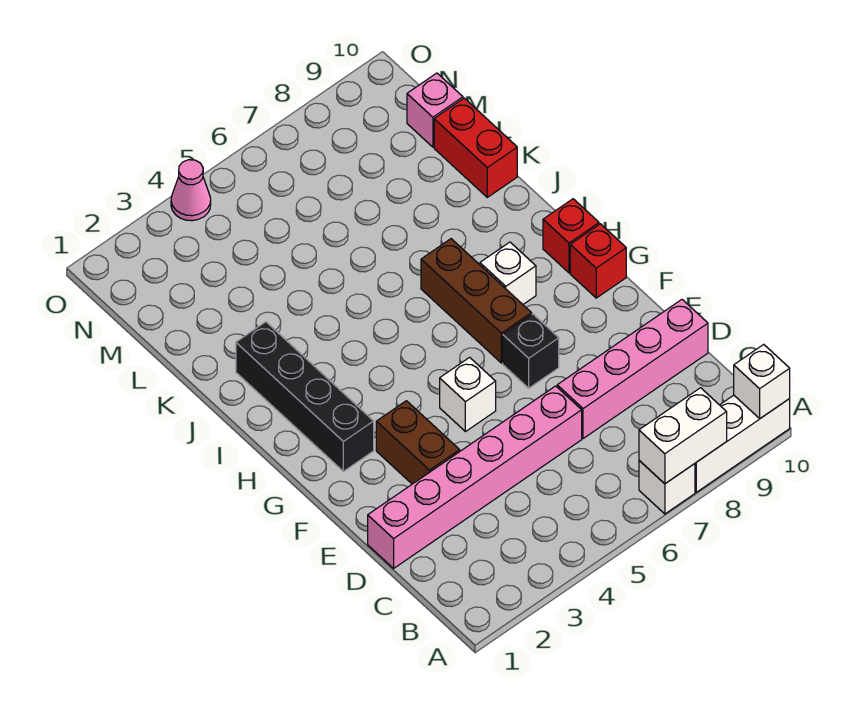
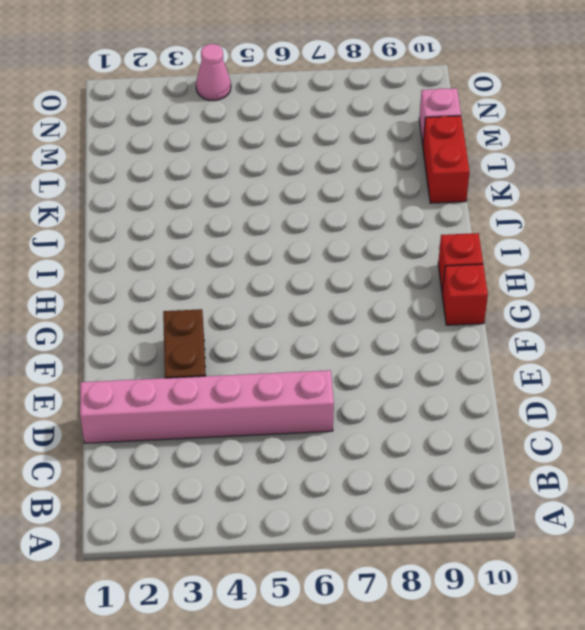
none -> white brick A7 level 1
none -> white brick A8:A10 level 1
none -> pink brick D7:D10 level 1

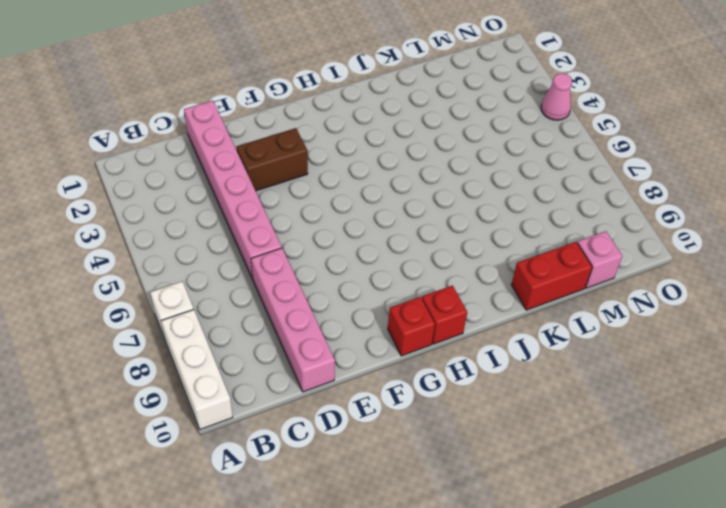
none -> white brick F5 level 1
none -> black brick F7 level 1
none -> black brick G2:J2 level 1

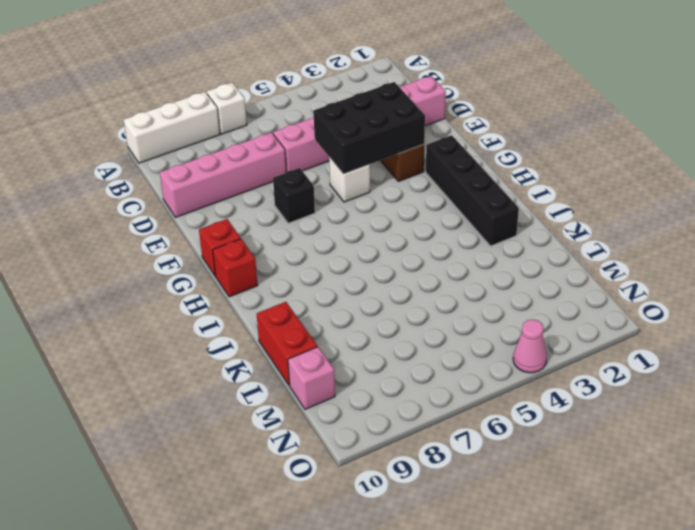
black brick E3:F5 level 2 -> none
none -> brown brick G7:I7 level 1
none -> white brick H8 level 1
none -> white brick A7:A8 level 2

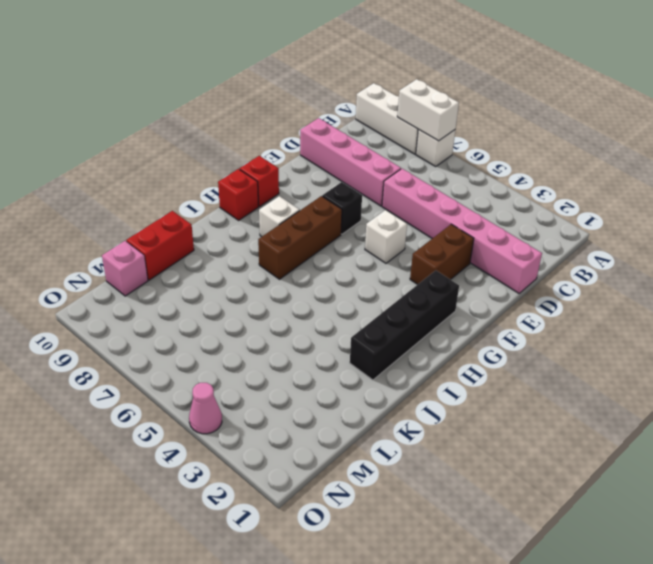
none -> white brick A10 level 2

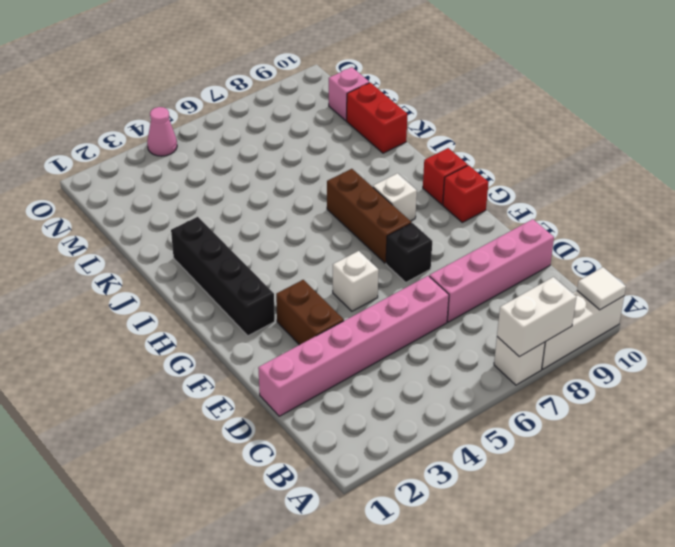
white tile A10 level 2 -> white brick A10 level 2

